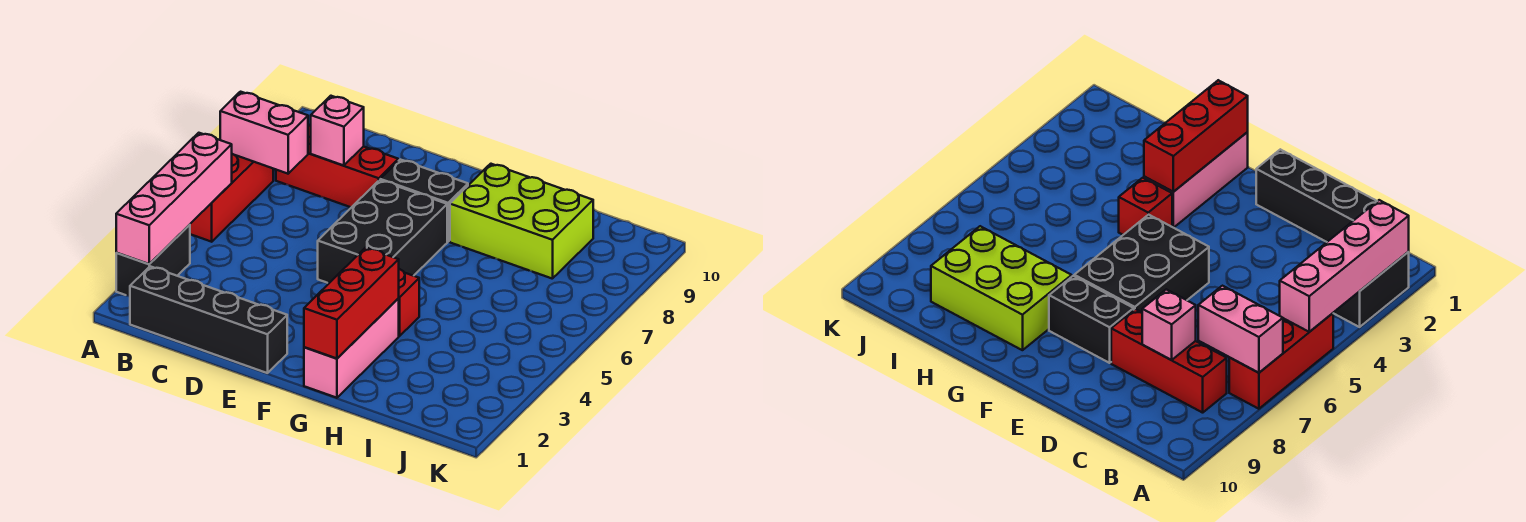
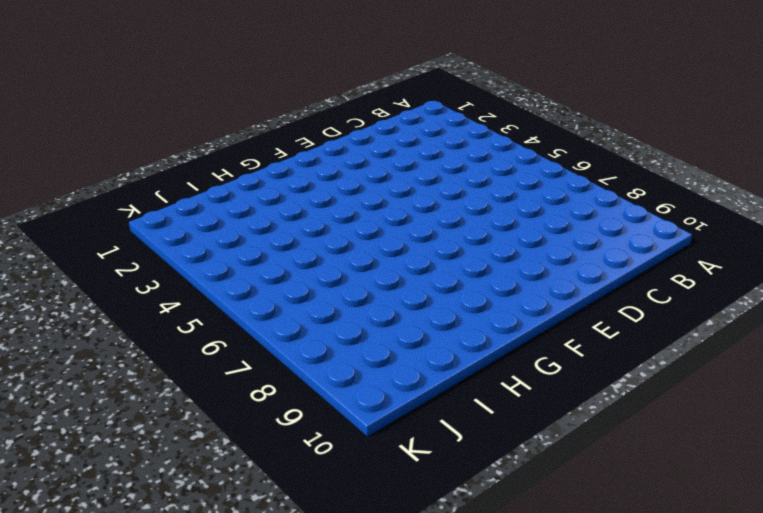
none -> black brick A2:A3 level 1
none -> red brick A5:A7 level 1
none -> black brick B1:E1 level 1

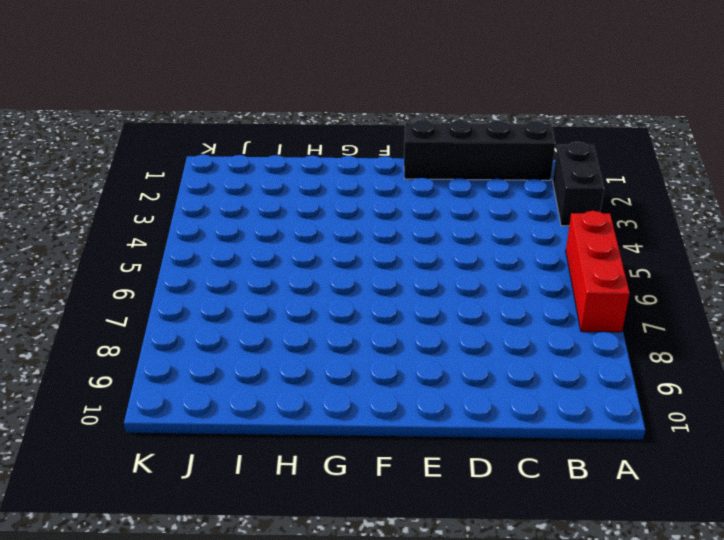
none -> red brick B8:D8 level 1
none -> black brick E5:F7 level 1
none -> black brick E8:F8 level 1

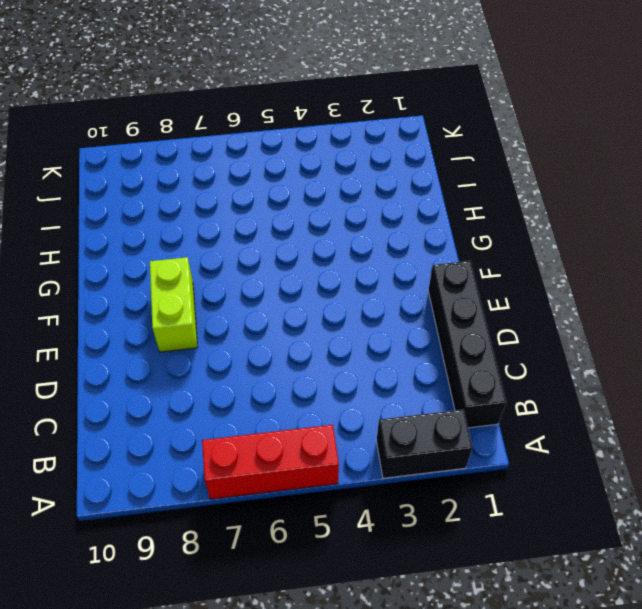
lime brick E8:F8 level 1 -> black brick E8:F8 level 1
none -> red brick B8:D8 level 1
none -> black brick E5:F7 level 1
none -> pink brick G1:G3 level 1

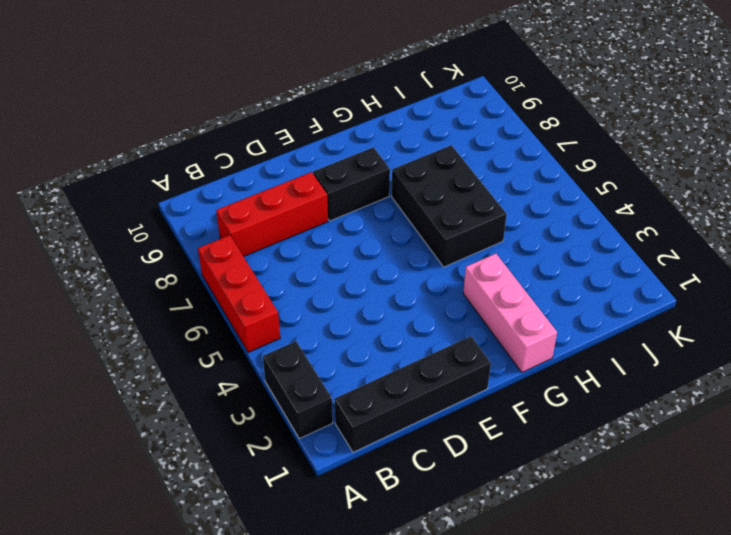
black brick G5:H7 level 1 -> black brick E5:F7 level 1
none -> red brick G4 level 1
none -> lime brick G8:I9 level 1
none -> pink brick A2:A5 level 2

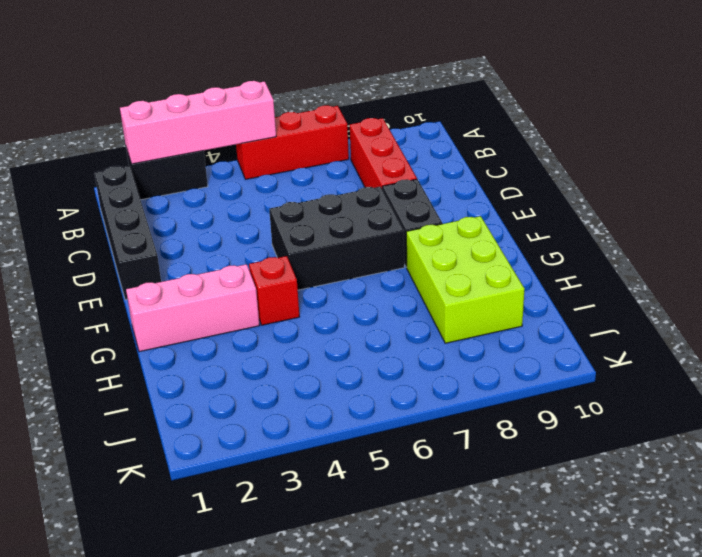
none -> pink brick A7:B7 level 2
none -> pink brick C8 level 2
none -> red brick G1:G3 level 2

